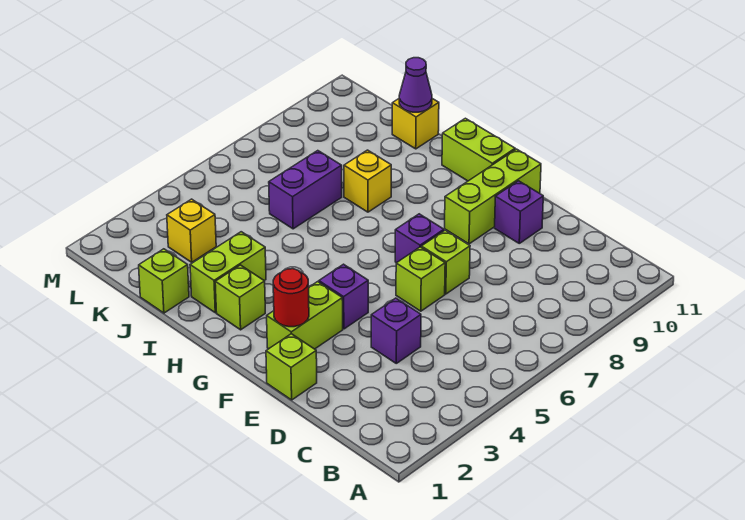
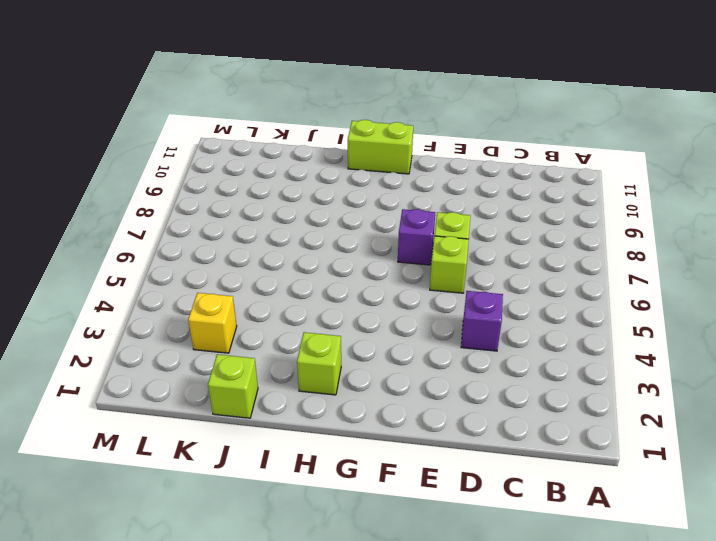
none -> lime brick E1 level 1
none -> purple brick E10 level 1
none -> lime brick F2:F3 level 1

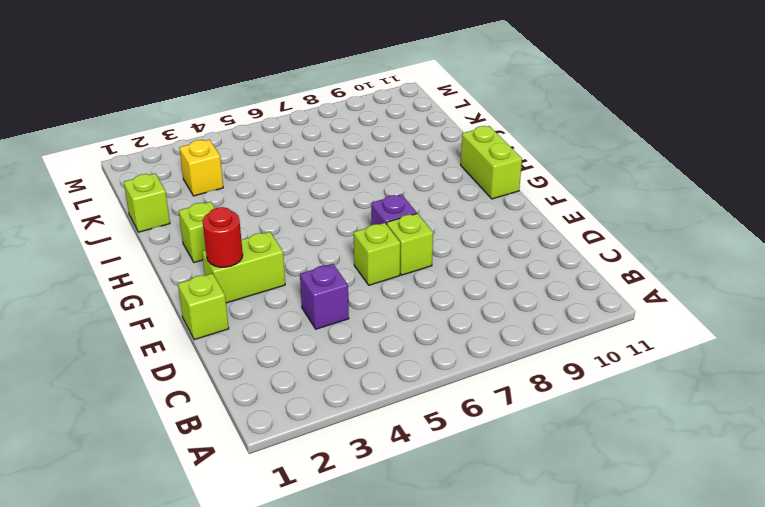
none -> purple brick E10 level 1
none -> purple brick F4 level 1
none -> lime brick F9:F11 level 1

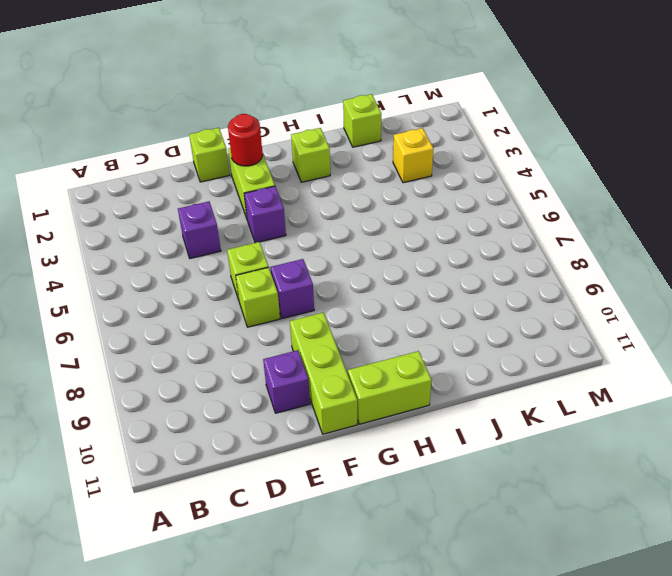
none -> lime brick I2:I3 level 1
none -> yellow brick I8 level 1
none -> purple brick J6:J7 level 1

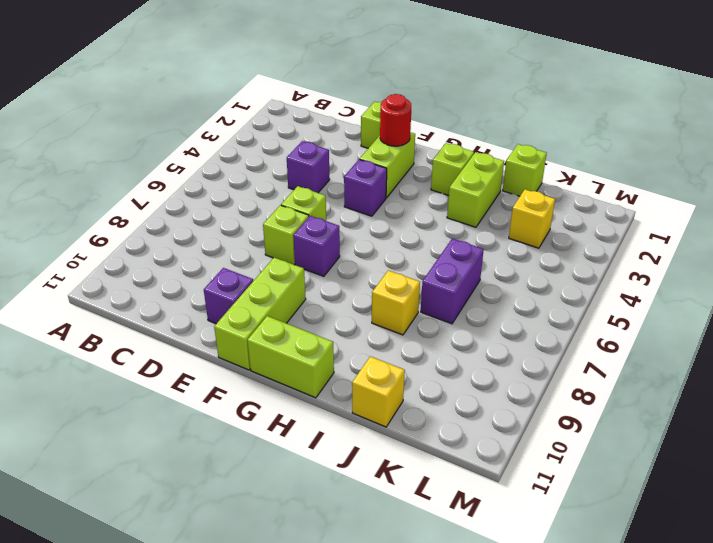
none -> purple cone J11 level 2

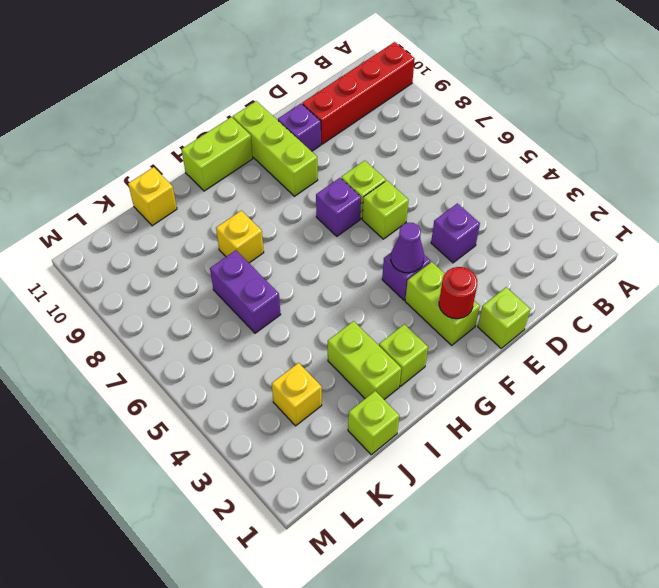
red brick A10:D10 level 1 -> none
purple cone F4 level 2 -> purple cone J11 level 2

